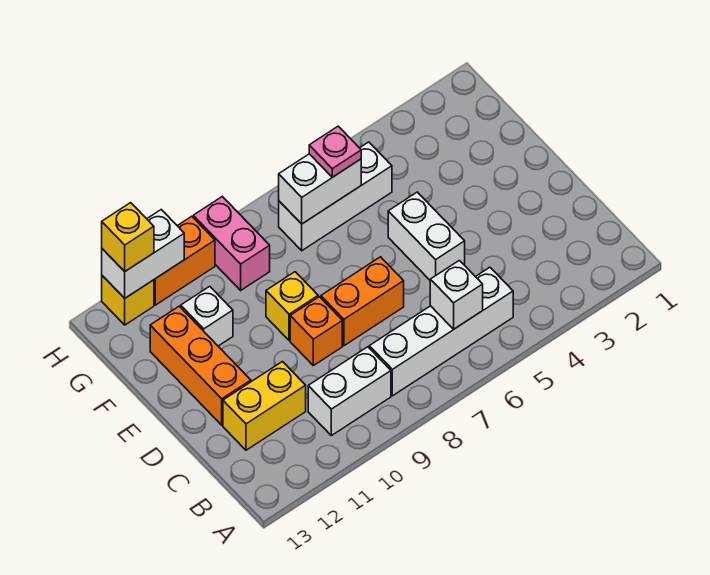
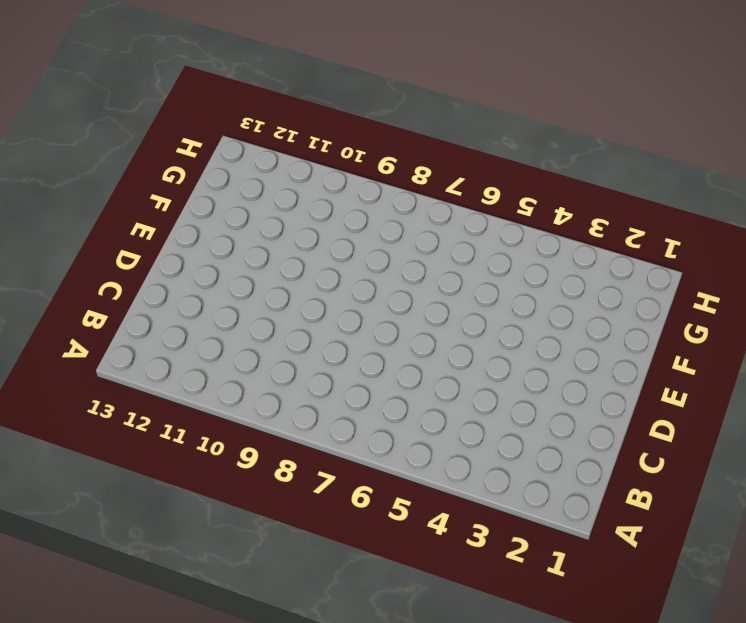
none -> white brick B5:B8 level 1
none -> white brick B9:B10 level 1
none -> yellow brick C11:C12 level 1

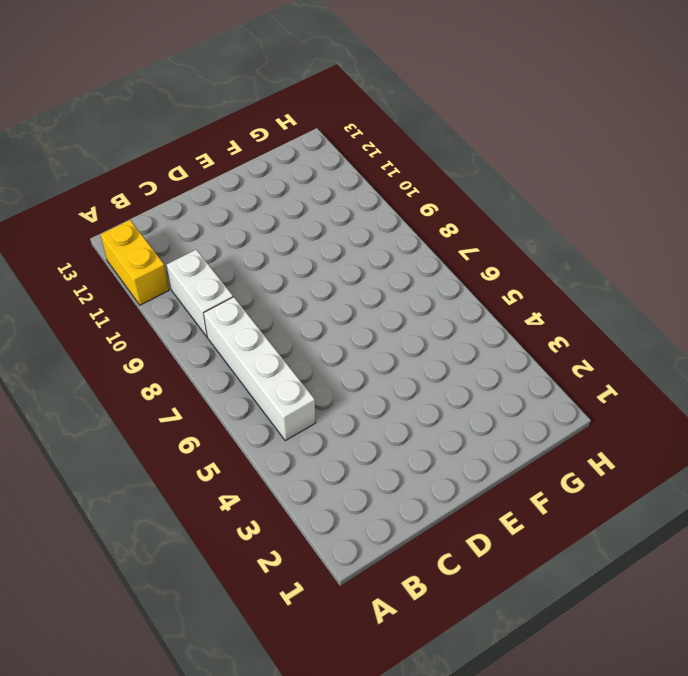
yellow brick A11:A12 level 1 -> yellow brick C11:C12 level 1
none -> white brick D5:E5 level 1
none -> orange brick D7:D8 level 1
none -> orange brick D9 level 1

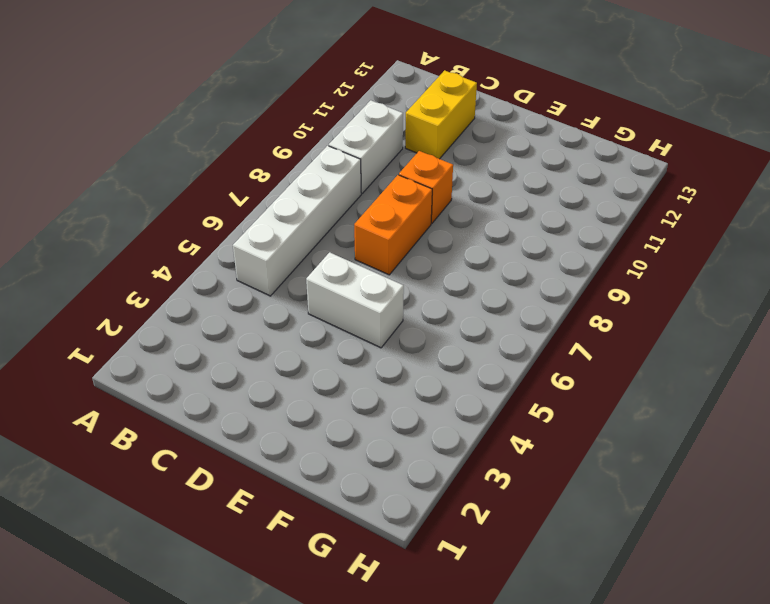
none -> orange brick D12:F12 level 1
none -> yellow brick E9 level 1
none -> white brick F11 level 1

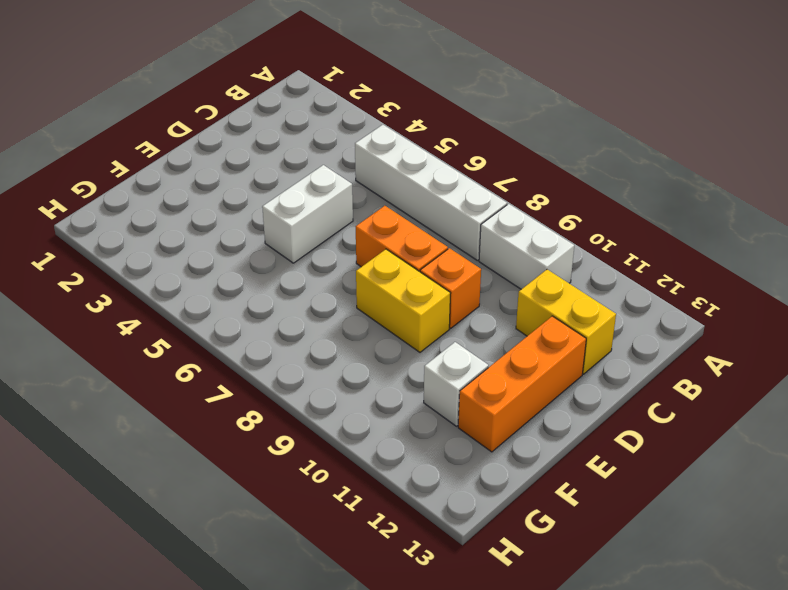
yellow brick E8:E9 level 1 -> yellow brick E9 level 1
none -> white brick G5:G7 level 1
none -> pink brick G9:H9 level 1
none -> orange brick H10:H11 level 1

